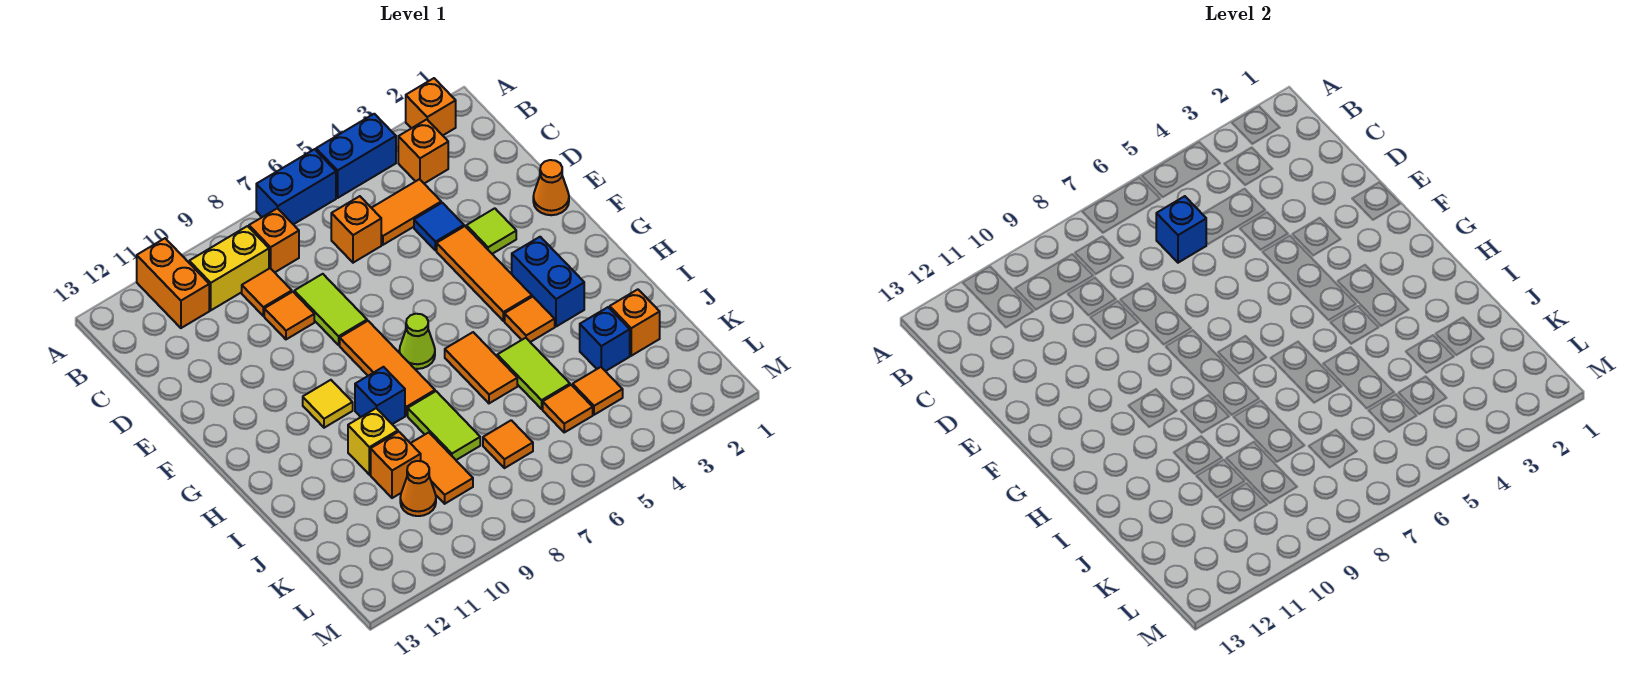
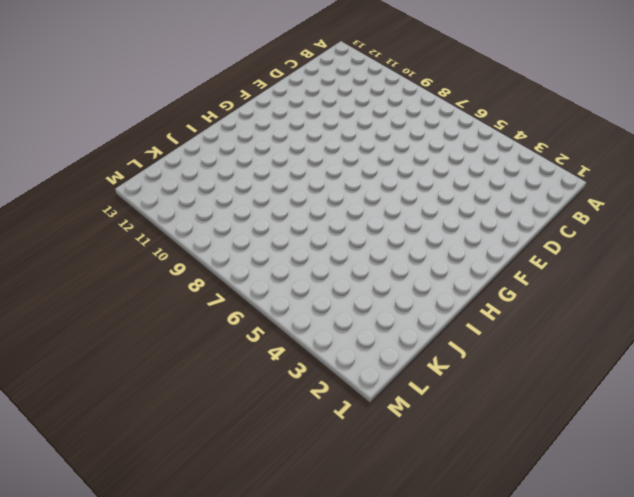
none -> orange brick A2 level 1
none -> blue brick A4:A5 level 1
none -> blue brick A6:A7 level 1
none -> orange brick A11:B11 level 1

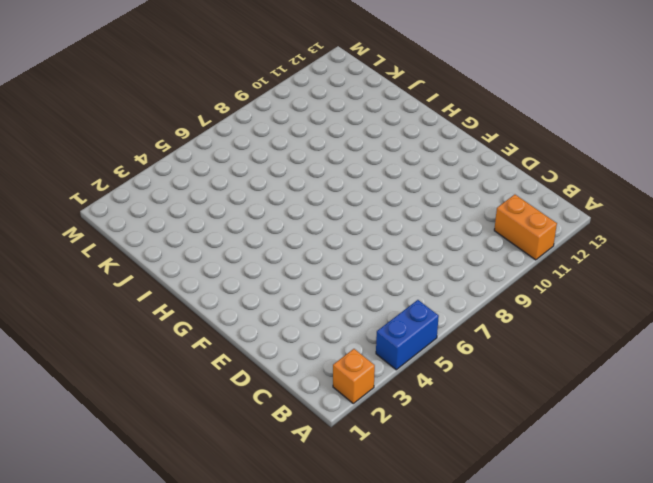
none -> blue brick A6:A7 level 1
none -> orange brick B3 level 1
none -> orange brick B8 level 1
none -> yellow brick B9:B10 level 1

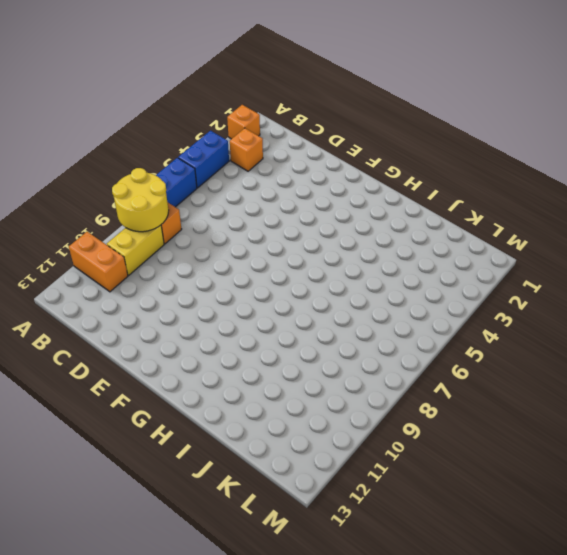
yellow round brick A8:B9 level 2 -> none
none -> orange tile C4:C5 level 1
none -> orange brick C6 level 1
none -> orange tile C9 level 1
none -> blue tile D4 level 1

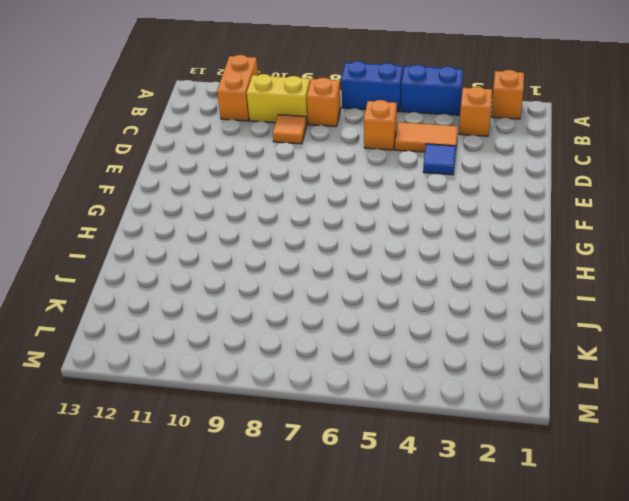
none -> lime tile D8:E8 level 1
none -> orange tile D9 level 1
none -> orange cone E1 level 1
none -> lime tile E3 level 1

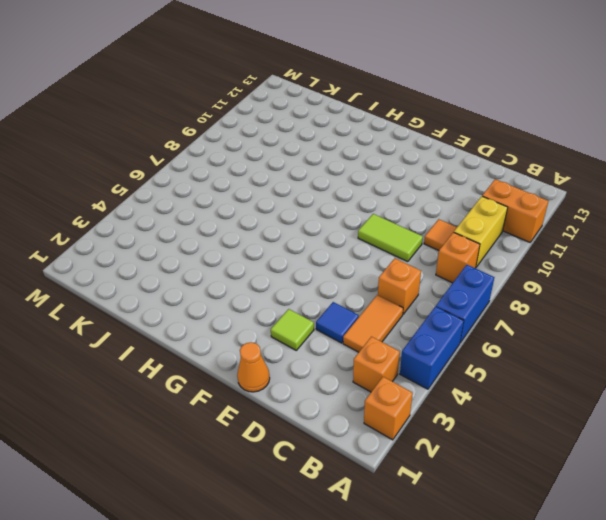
none -> orange tile D9 level 1
none -> orange tile E4:G4 level 1
none -> orange tile F8:H8 level 1
none -> blue brick G3:H3 level 1

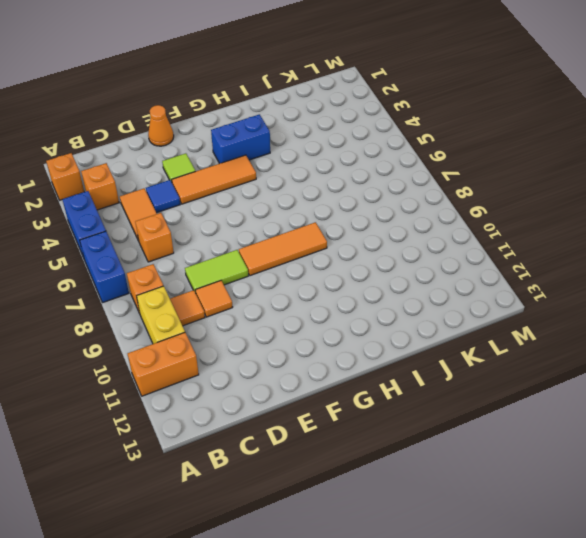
none -> lime cone G7 level 1
none -> yellow tile G10 level 1
none -> orange tile H4 level 1
none -> orange tile H6:I6 level 1

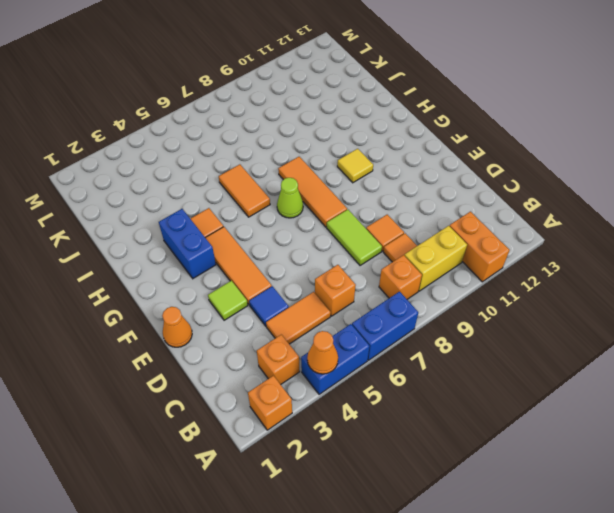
orange cone A4 level 2 -> orange cone K10 level 1
none -> blue brick H9 level 1
none -> lime tile I5:J5 level 1
none -> lime tile I8:J8 level 1
none -> yellow brick I10 level 1

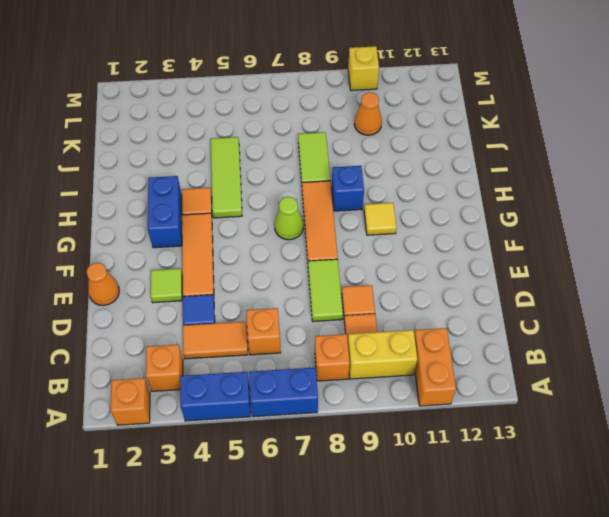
lime tile H5:J5 level 1 -> lime tile I5:J5 level 1
yellow brick M10 level 1 -> yellow brick I10 level 1
none -> orange tile H6:I6 level 1
none -> orange brick J2 level 1
none -> blue brick J3 level 1
none -> orange tile J9:K9 level 1

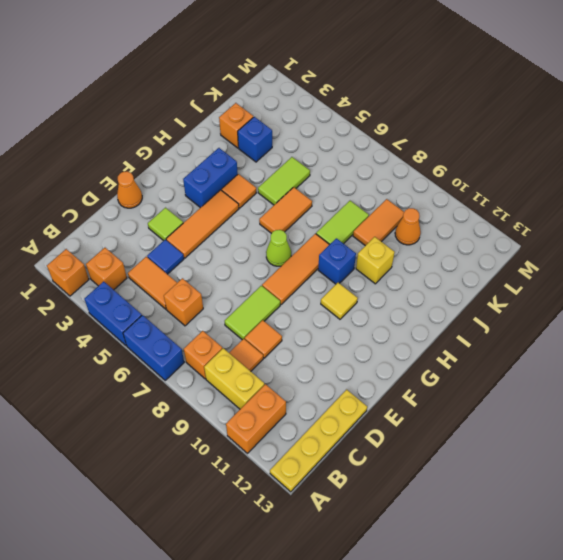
yellow plate A13:D13 level 1 -> none
none -> orange brick J10 level 1
none -> orange tile K4 level 1
none -> orange tile K5 level 1
none -> orange tile K7 level 1

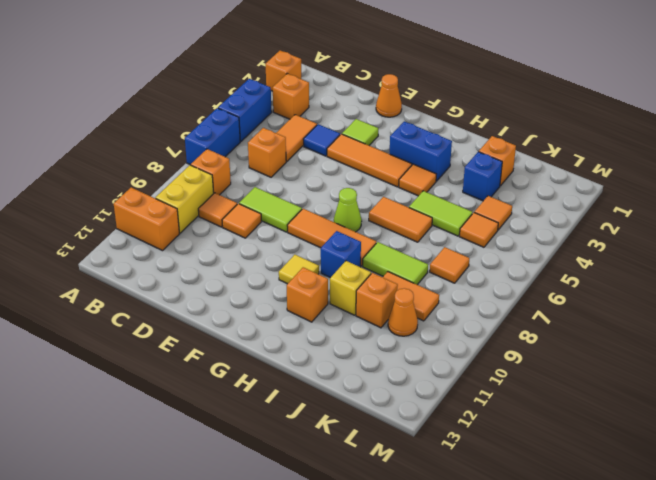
orange brick H11 level 1 -> none
none -> blue brick C6 level 2

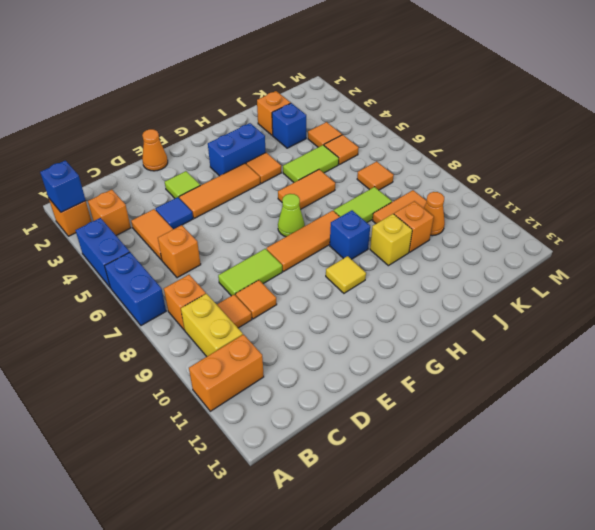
blue brick A2 level 2 -> blue brick C6 level 2

